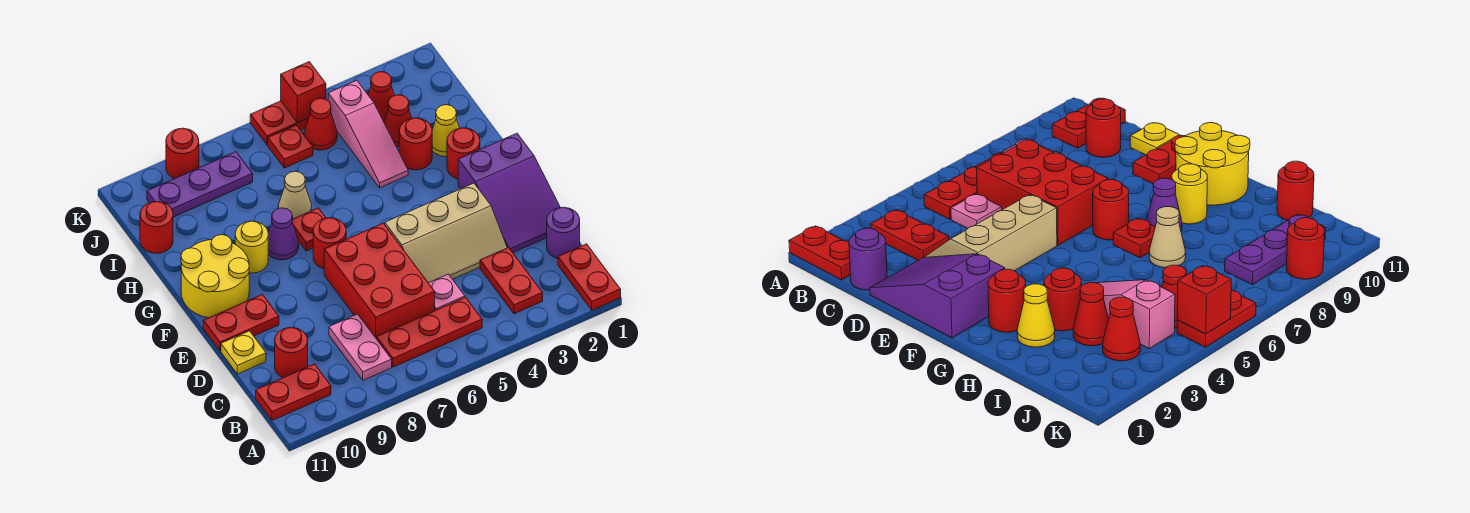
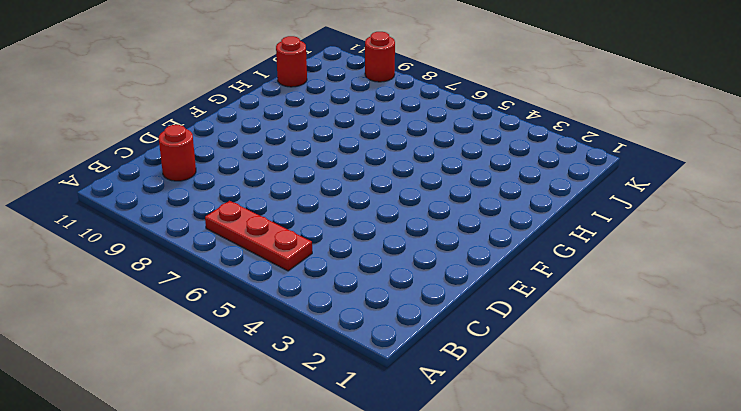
none -> red plate A1:B1 level 1
none -> red plate B3:C3 level 1
none -> pink plate B8:C8 level 1
none -> red plate B10:B11 level 1

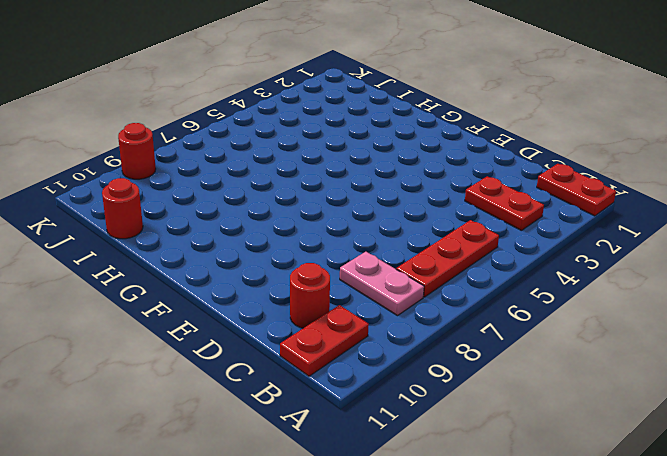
none -> purple round brick C1 level 1
none -> pink plate C5 level 1
none -> red brick C6:E7 level 1
none -> purple slope D1:F2 level 1 top F

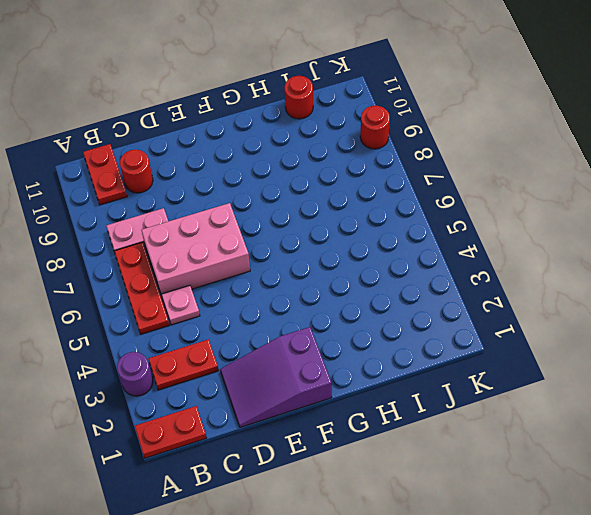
purple round brick A3 level 1 -> purple round brick C1 level 1
pink brick C6:E7 level 1 -> red brick C6:E7 level 1
none -> tan slope D3:E5 level 1 top E
none -> yellow plate D11 level 1
none -> red plate E10:E11 level 1
none -> red round brick F7 level 1

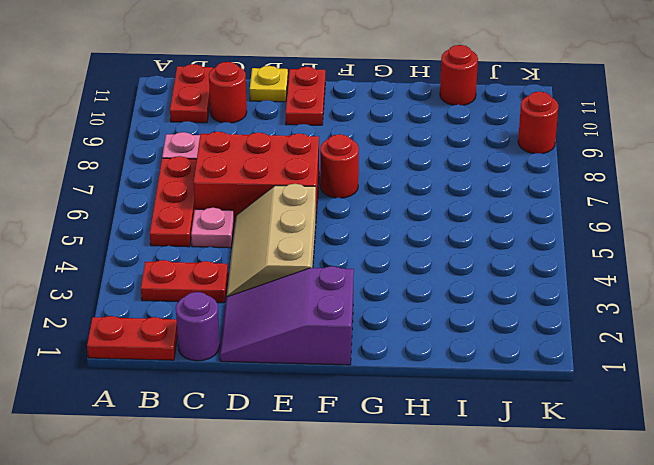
none -> yellow round brick F10:G11 level 1
none -> red round brick G2 level 1
none -> red plate G7 level 1
none -> purple cone G8 level 1

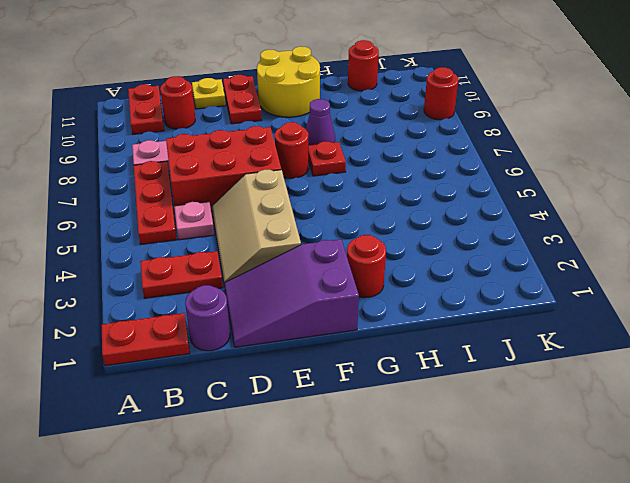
none -> yellow round brick G9 level 1
none -> yellow cone H2 level 1
none -> red round brick H3 level 1
none -> pink slope H4:J4 level 1 top J

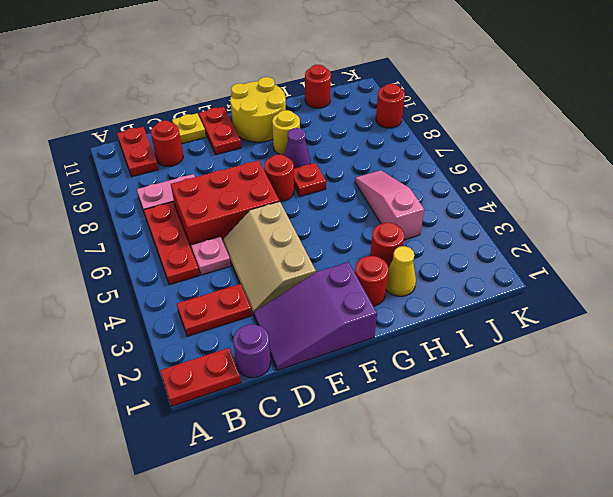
pink slope I4:I6 level 1 top 4 -> pink slope H4:J4 level 1 top J
none -> tan cone H7 level 1
none -> red cone I3 level 1
none -> red cone J3 level 1
none -> red cone J5 level 1

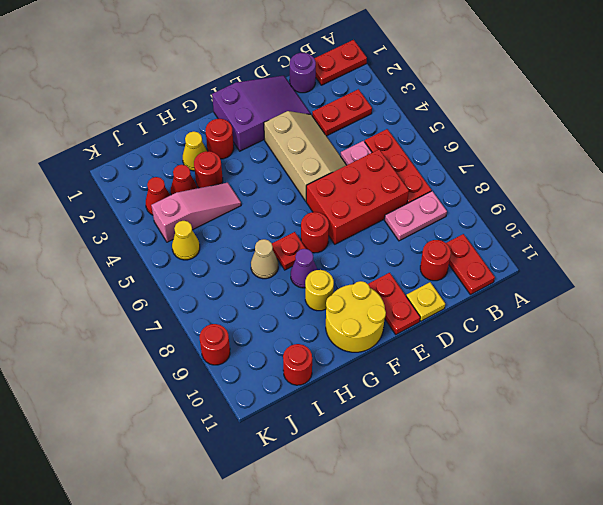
yellow cone J5 level 1 -> red cone J5 level 1
none -> red plate J6 level 1
none -> purple plate J8:J10 level 1
none -> red plate K5:K6 level 1
none -> red brick K5 level 2

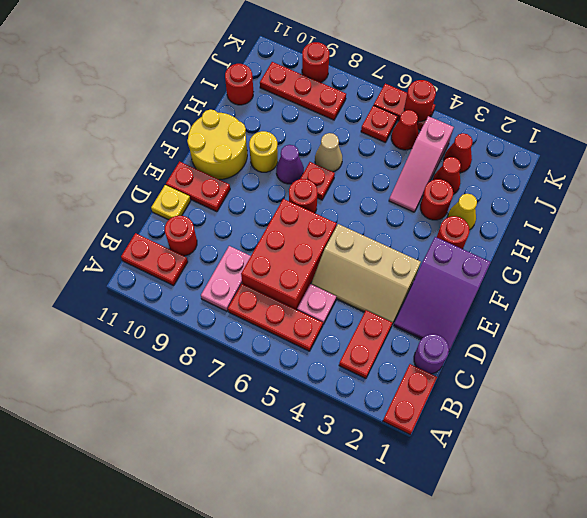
red plate J8:J10 level 1 -> purple plate J8:J10 level 1
red round brick K5 level 2 -> red brick K5 level 2

